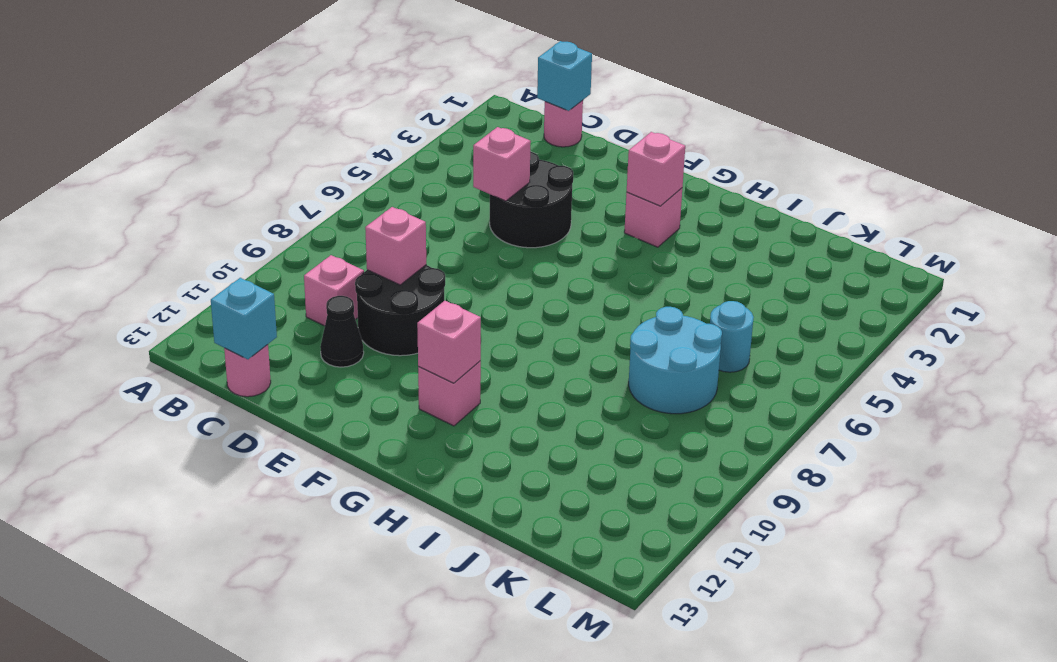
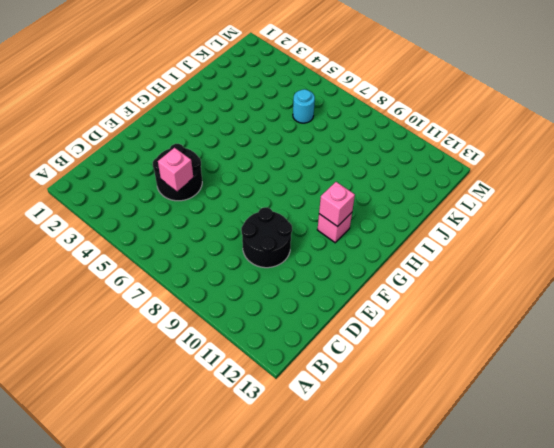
none -> pink round brick C1 level 1
none -> pink brick C10 level 1
none -> pink round brick C13 level 1

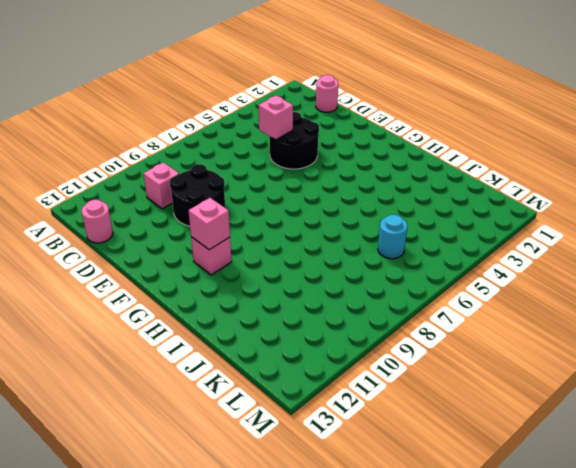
none -> black cone D11 level 1
none -> pink brick G3 level 1
none -> cyan round brick J7:K8 level 1

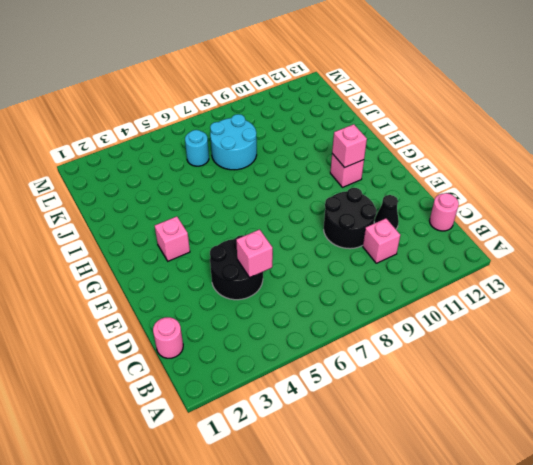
none -> cyan brick C1 level 2
none -> cyan brick C13 level 2
none -> pink brick D9 level 2

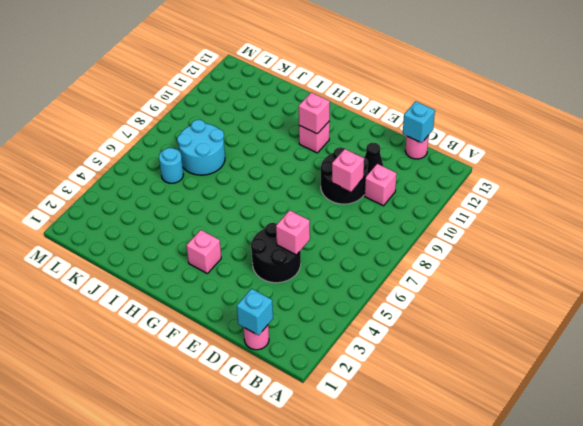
none -> pink brick G3 level 2

